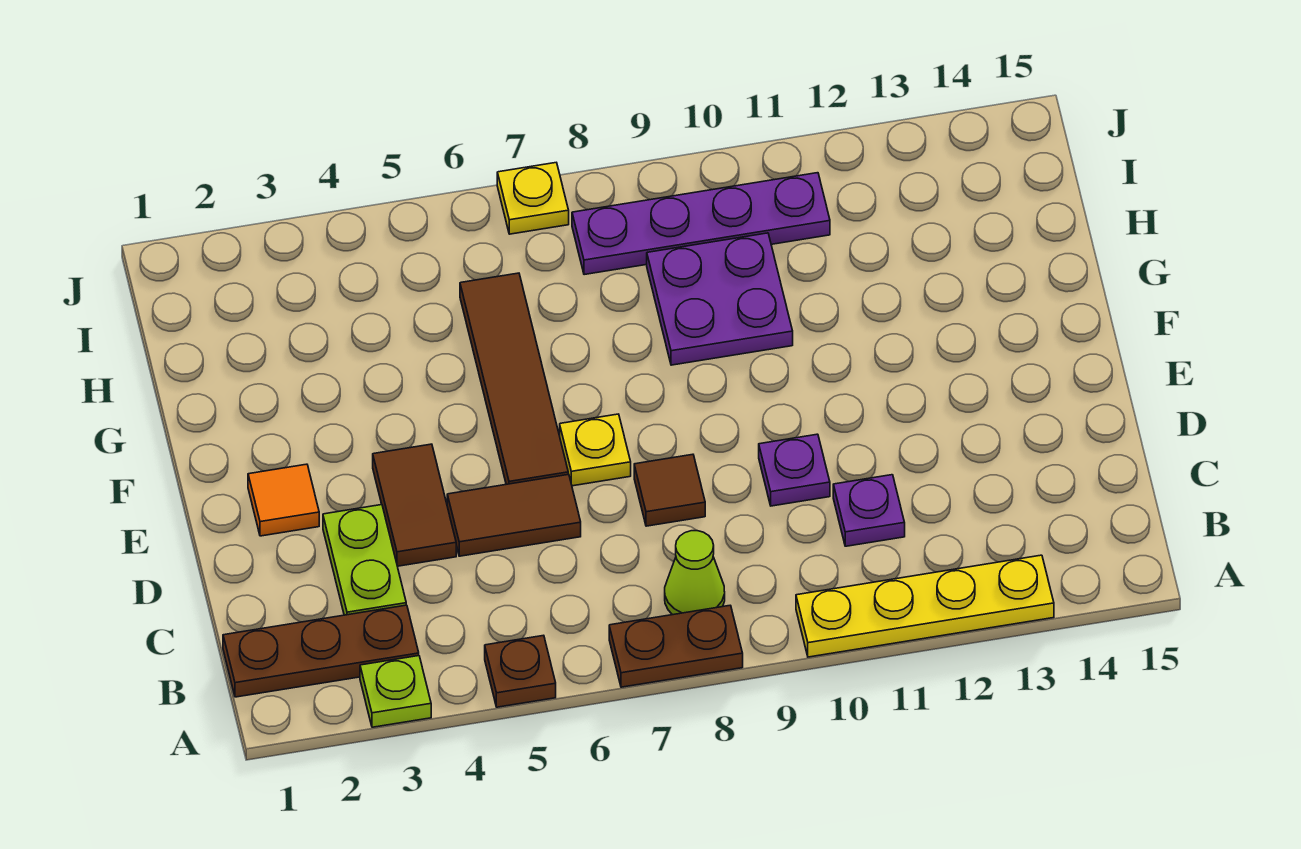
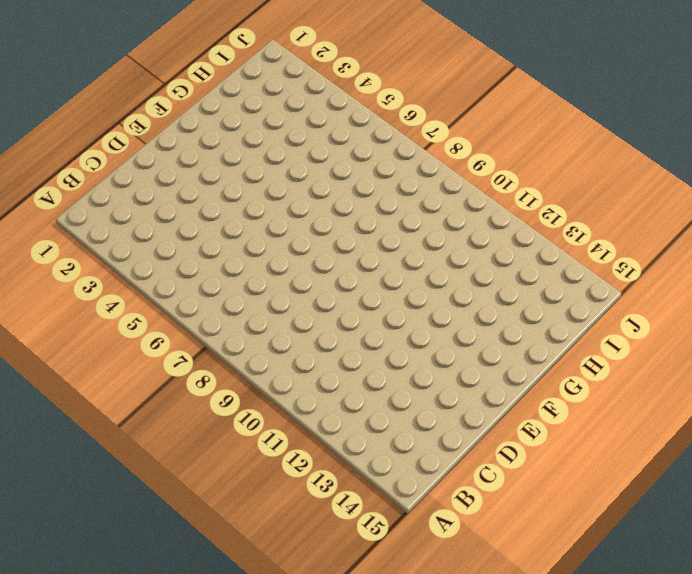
none -> lime plate A3 level 1
none -> brown plate A5 level 1
none -> brown plate A7:A8 level 1

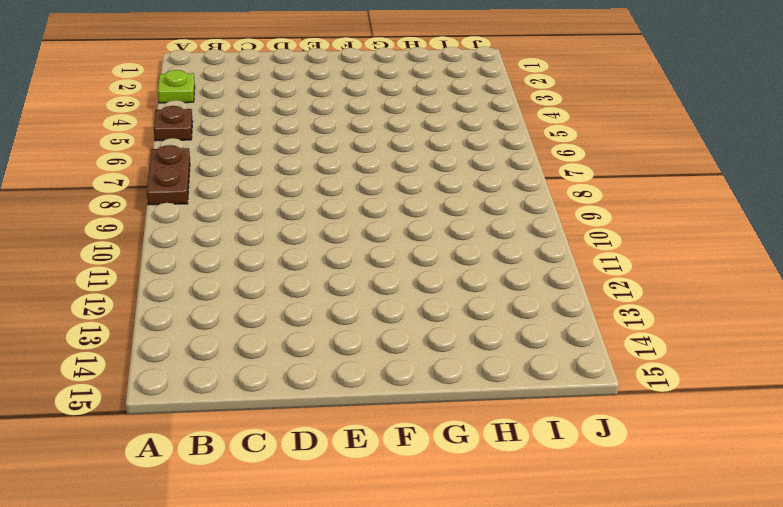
none -> yellow plate A10:A13 level 1
none -> brown plate B1:B3 level 1
none -> lime cone B8 level 1

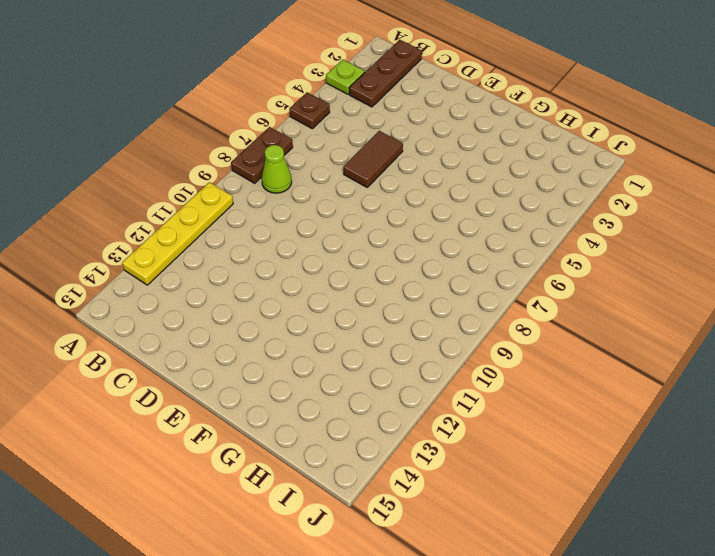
none -> lime plate C3:D3 level 1
none -> purple plate C11 level 1
none -> brown tile D4:E4 level 1

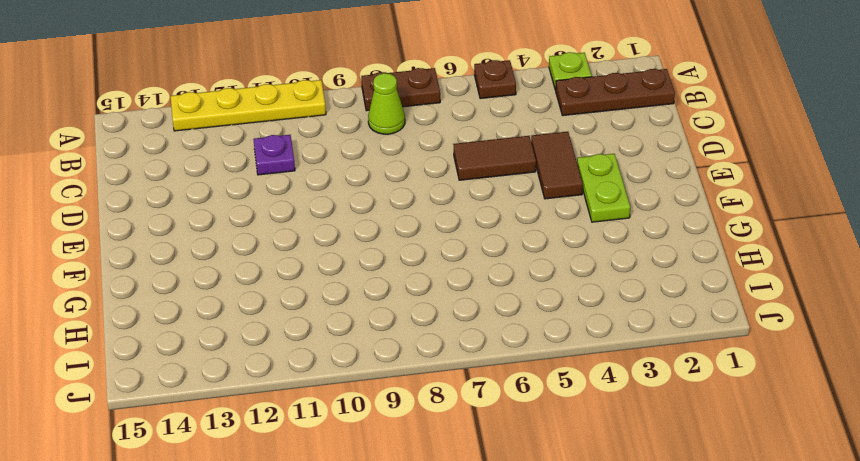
lime plate E3:F3 level 1 -> lime plate C3:D3 level 1
none -> brown tile D8 level 1
none -> purple plate D10 level 1
none -> orange tile E2 level 1

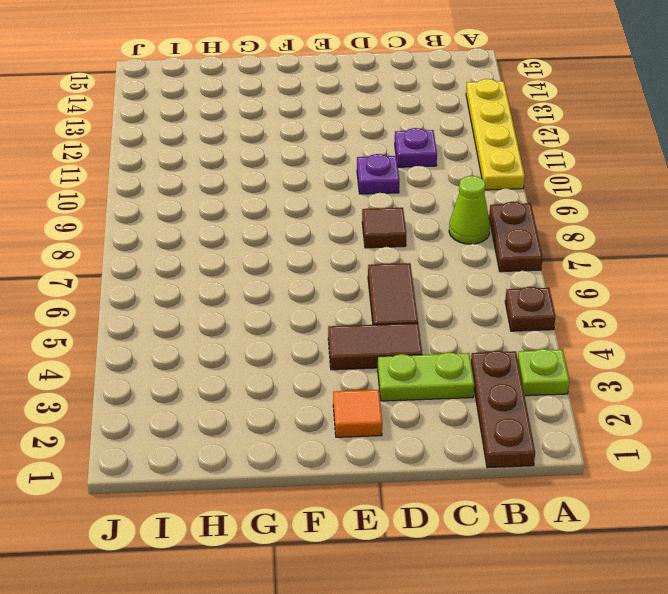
none -> brown tile E6:H6 level 1
none -> yellow plate E7 level 1
none -> purple plate G9:H10 level 1

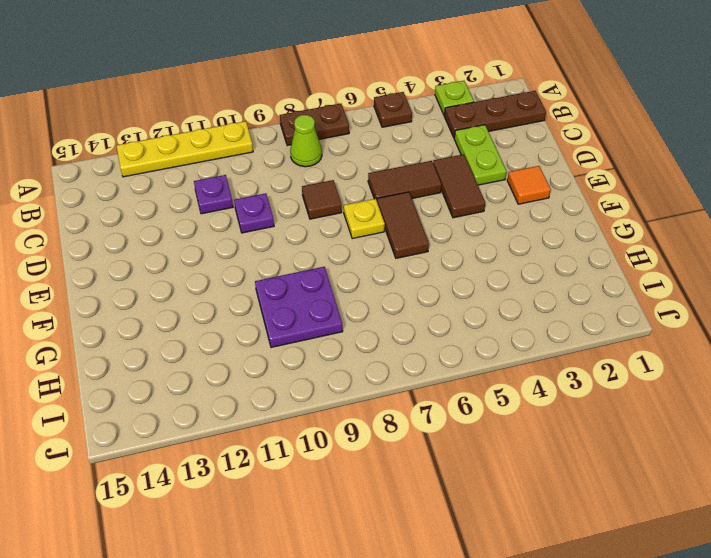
brown tile E6:F6 level 1 -> brown tile E6:H6 level 1
none -> purple plate I8:I11 level 1
none -> yellow plate J7 level 1

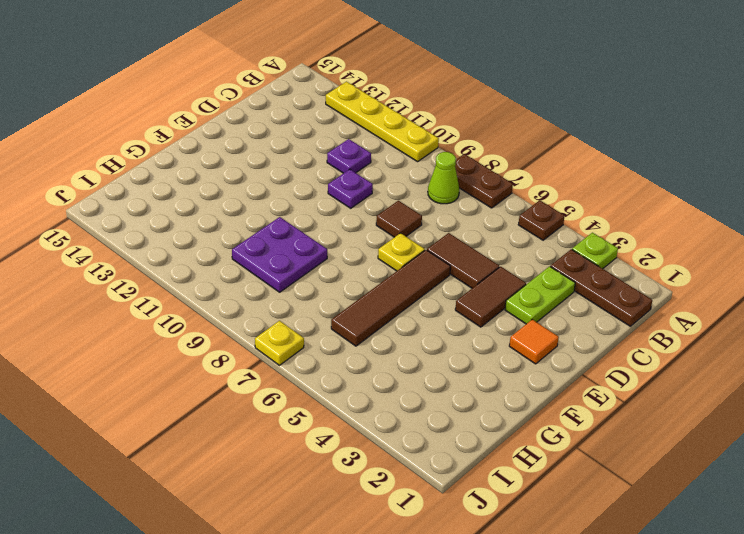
none -> purple plate I8:I11 level 1

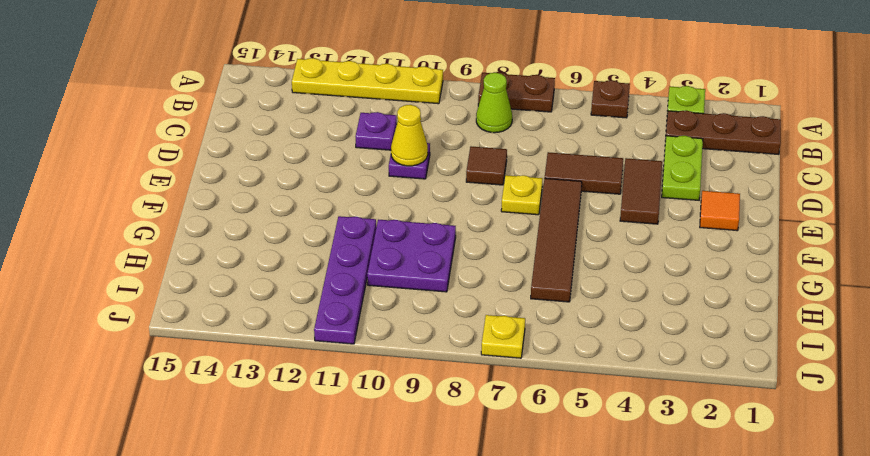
yellow cone D10 level 2 -> none
purple plate G11:J11 level 1 -> purple plate I8:I11 level 1

